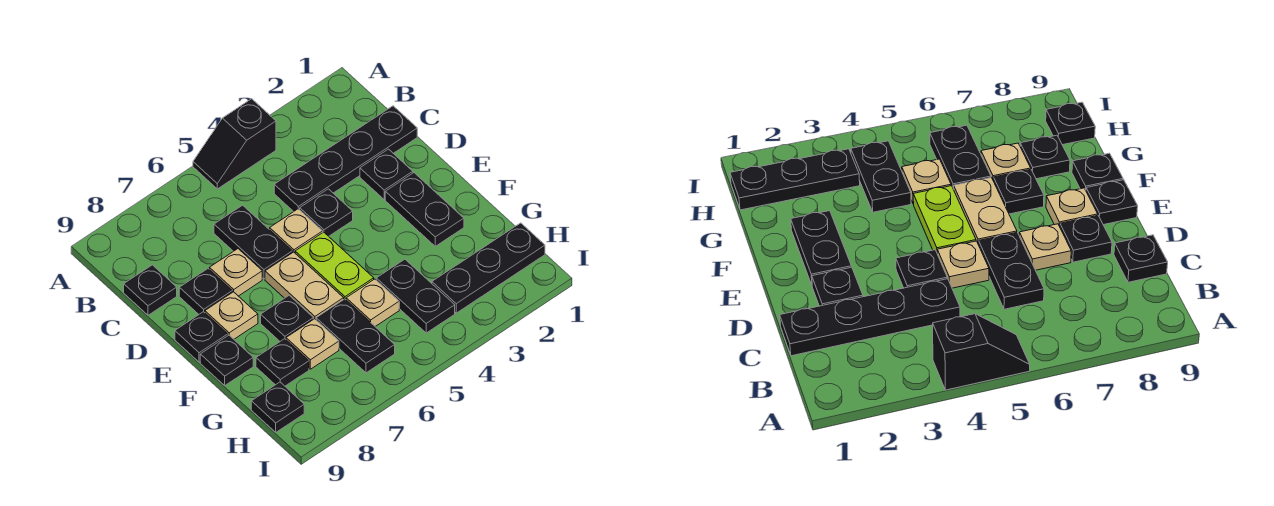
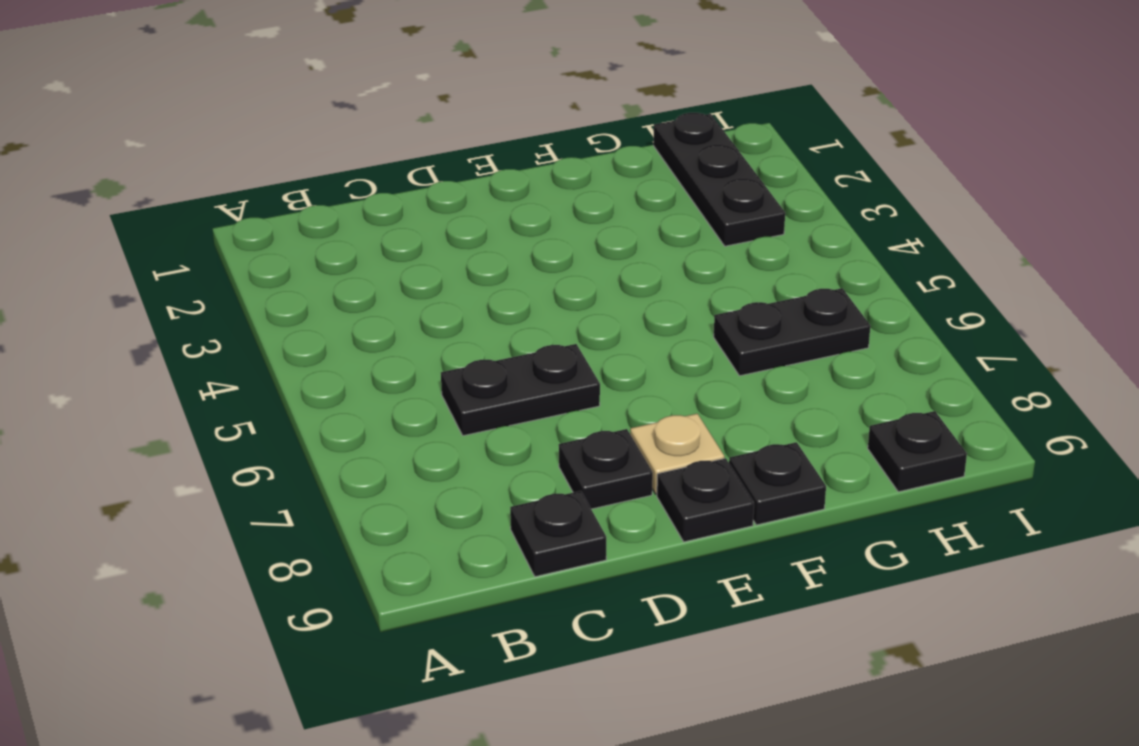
none -> black slope A4:A5 level 1 top 4
none -> black plate C1:C4 level 1
none -> black plate D2 level 1

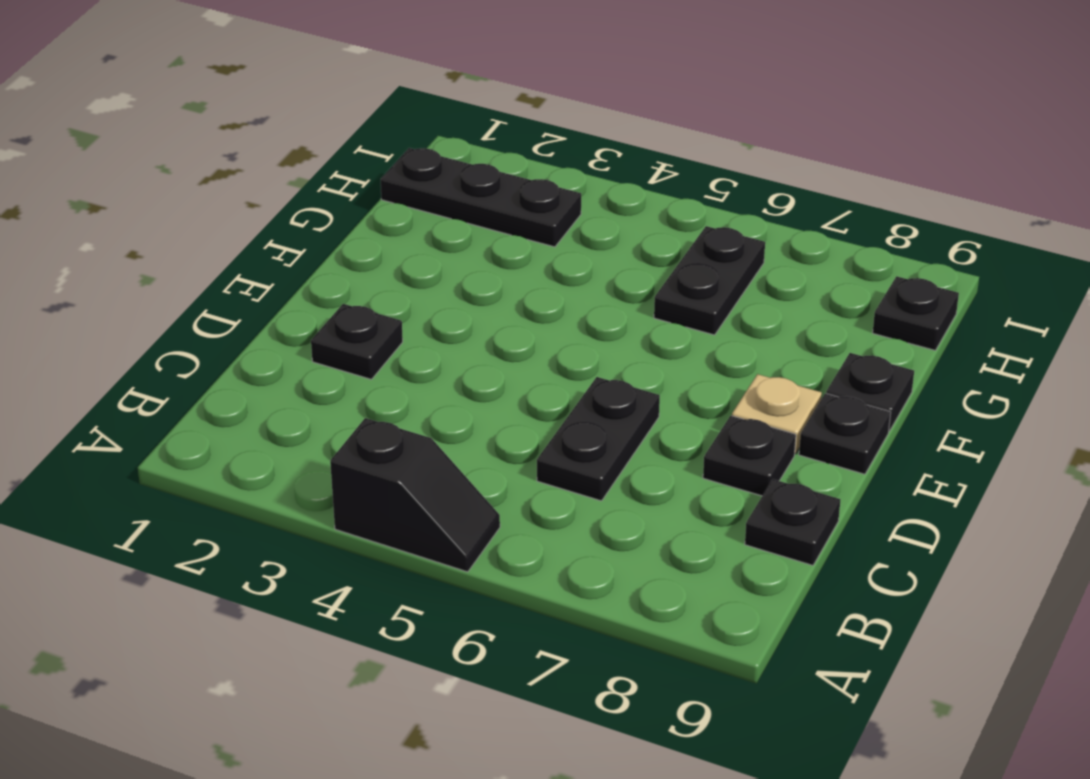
none -> black plate C1:C4 level 1
none -> black plate D4 level 1
none -> tan plate D5 level 1

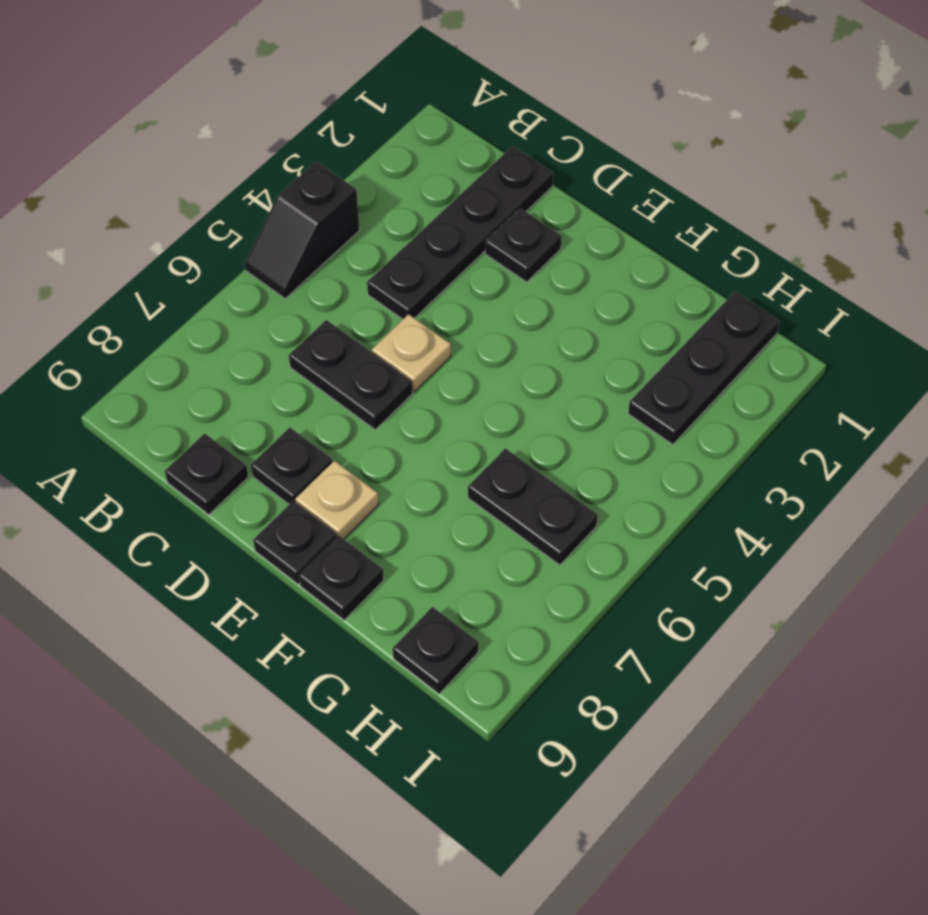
none -> black plate D4 level 1
none -> tan plate D7 level 1
none -> black plate E2:F2 level 1

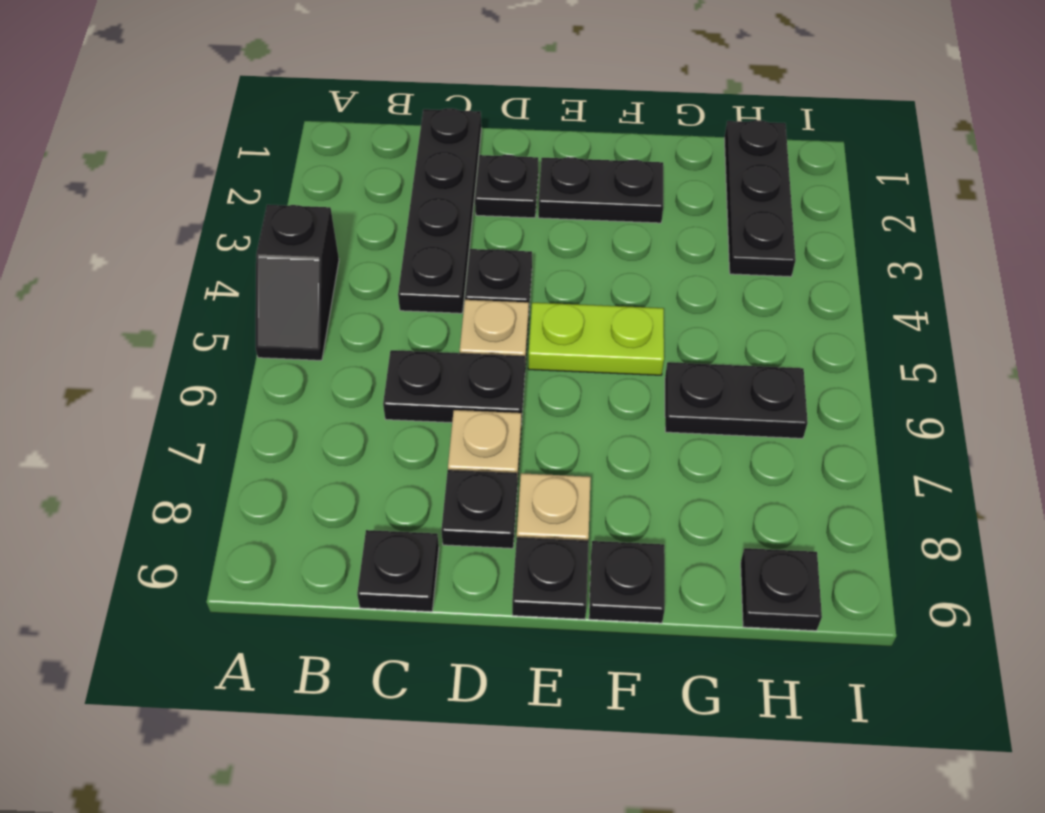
none -> tan plate E6:F6 level 1
none -> black plate F7 level 1
none -> black plate G4:H4 level 1

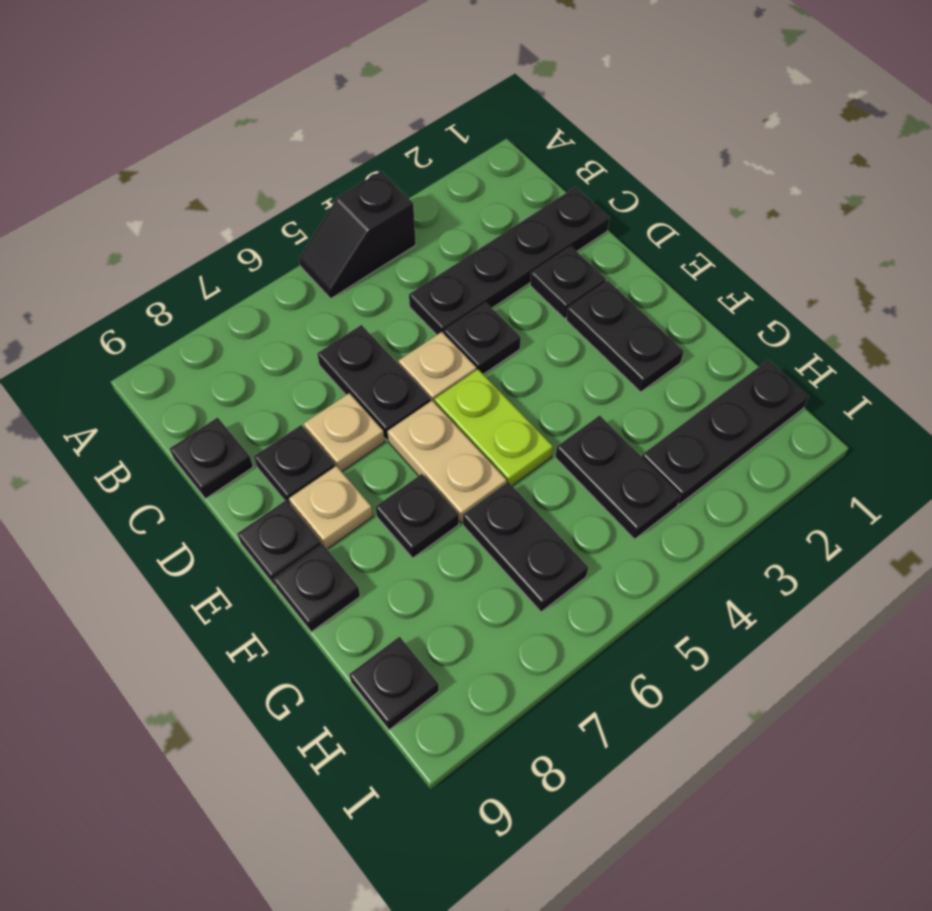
none -> tan plate G5 level 1
none -> tan plate G7 level 1
none -> black plate G8 level 1

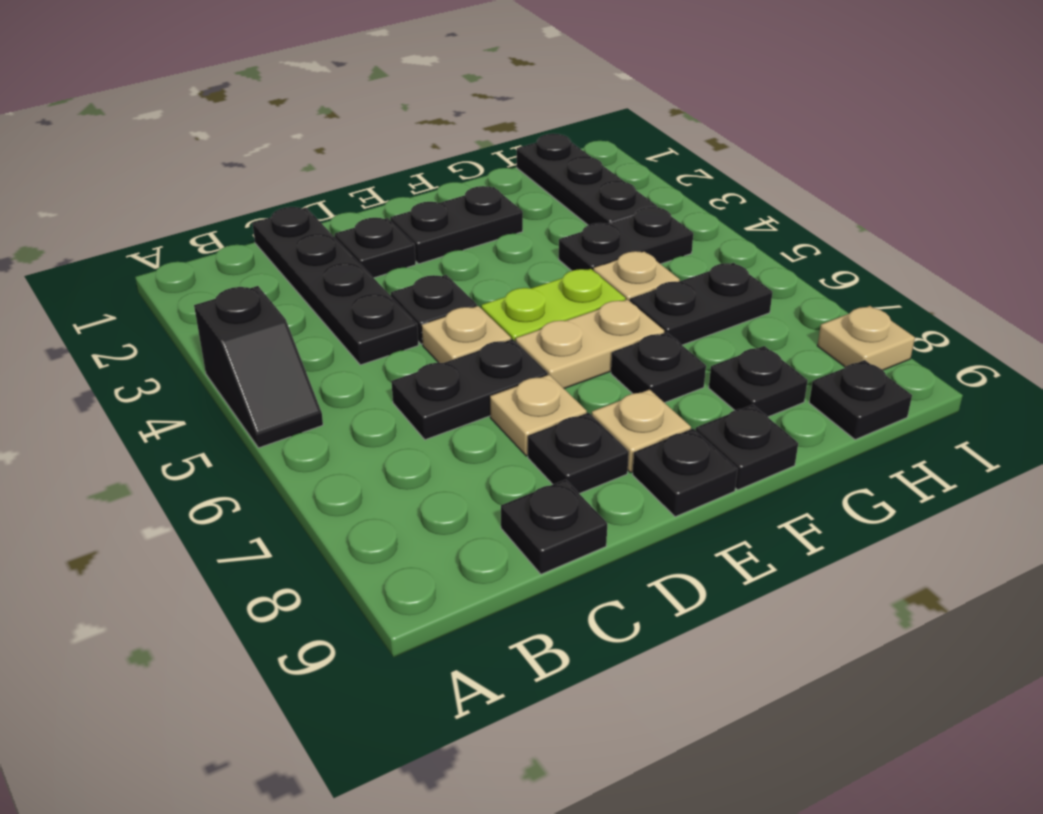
tan plate I8 level 1 -> tan plate G7 level 1

